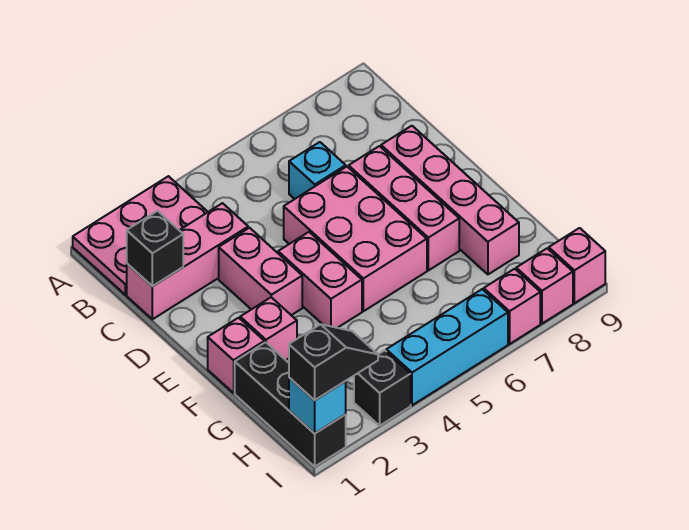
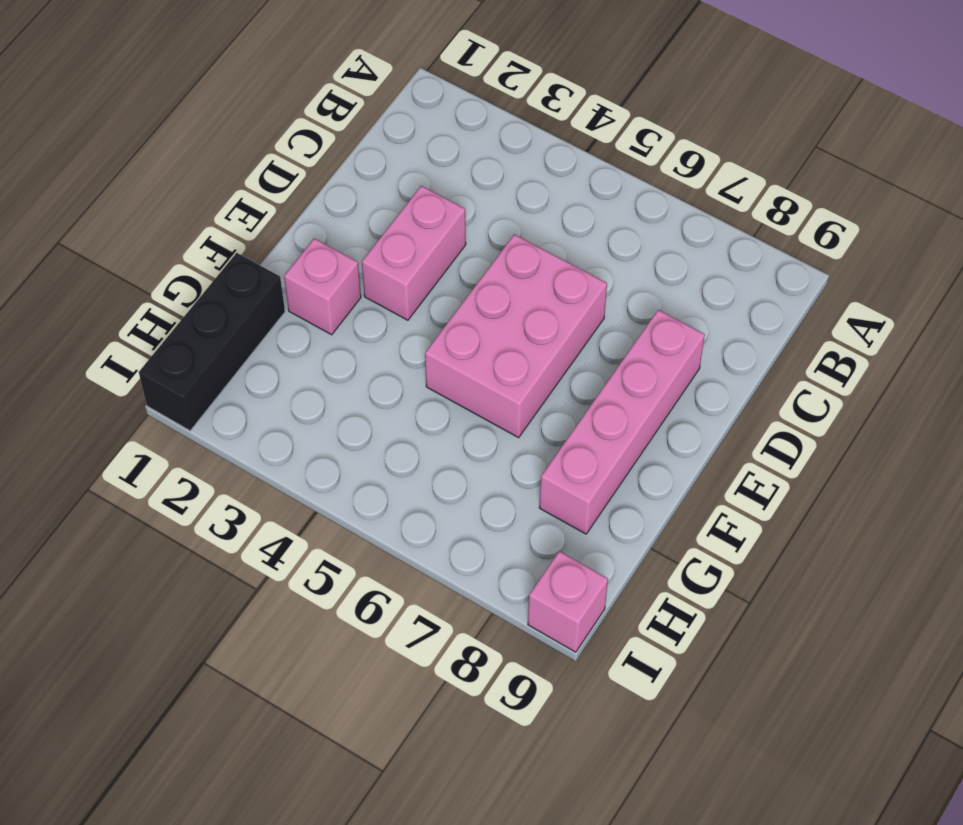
none -> pink plate A1:B3 level 1
none -> pink brick C1:C3 level 1
none -> cyan brick C6 level 1

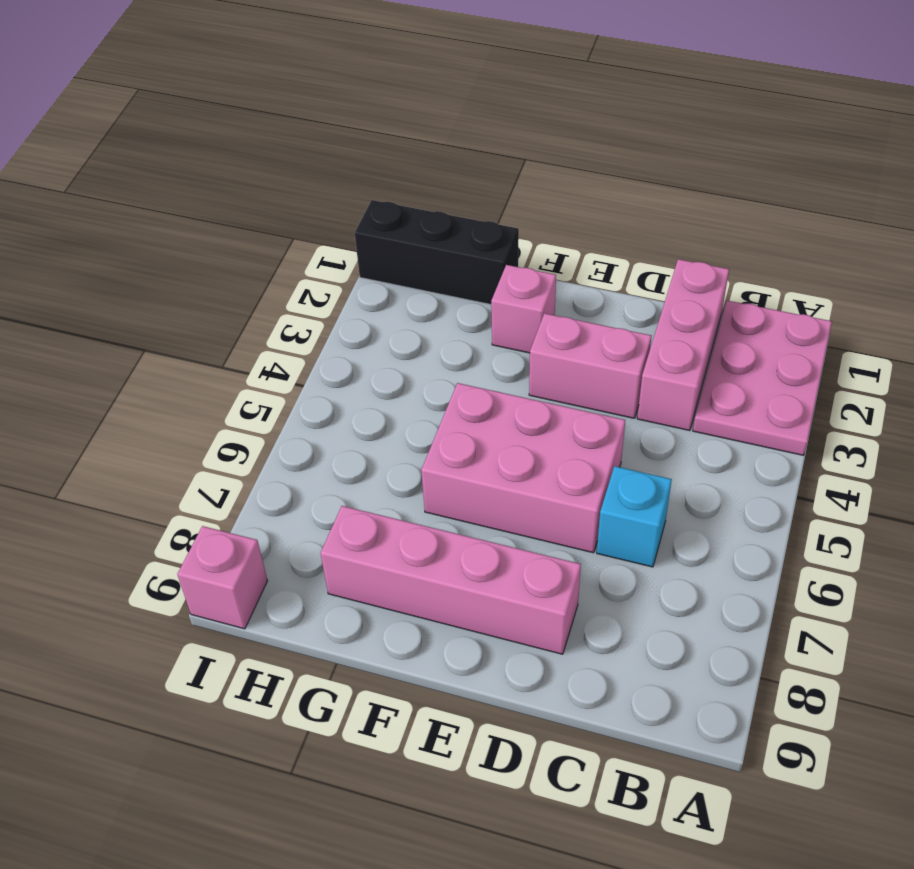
none -> pink brick D7:F7 level 1
none -> pink brick E4:F4 level 1
none -> pink brick F1 level 1

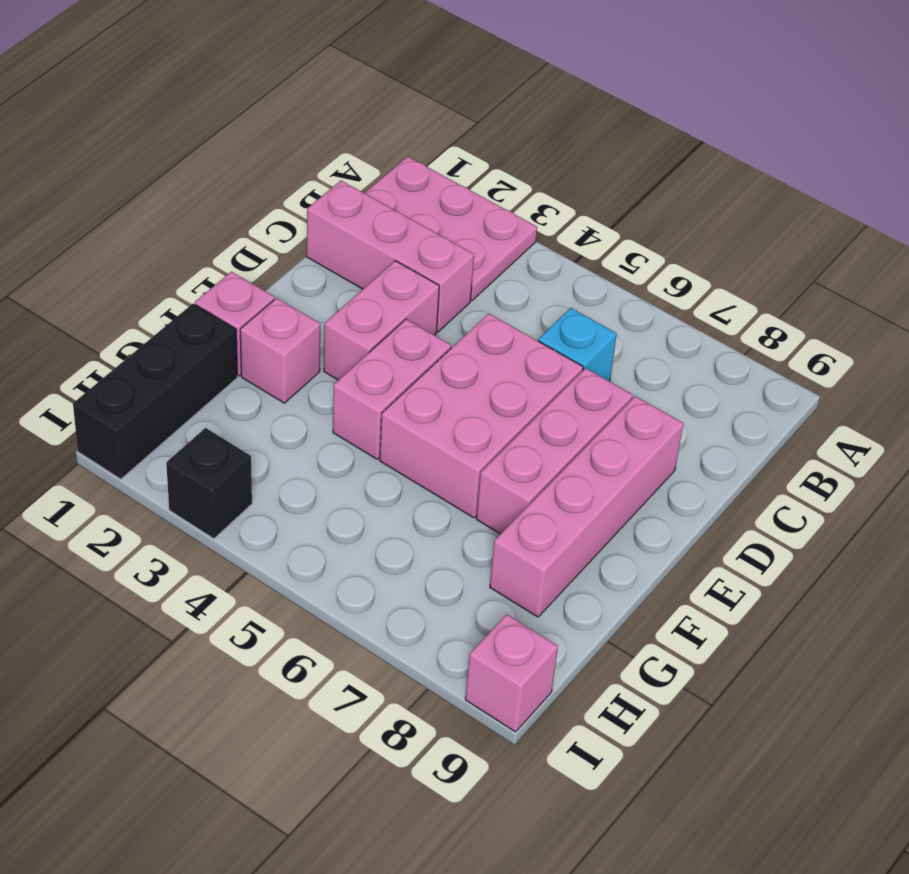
none -> cyan brick I4:I6 level 1
none -> pink brick I7 level 1
none -> pink brick I8 level 1

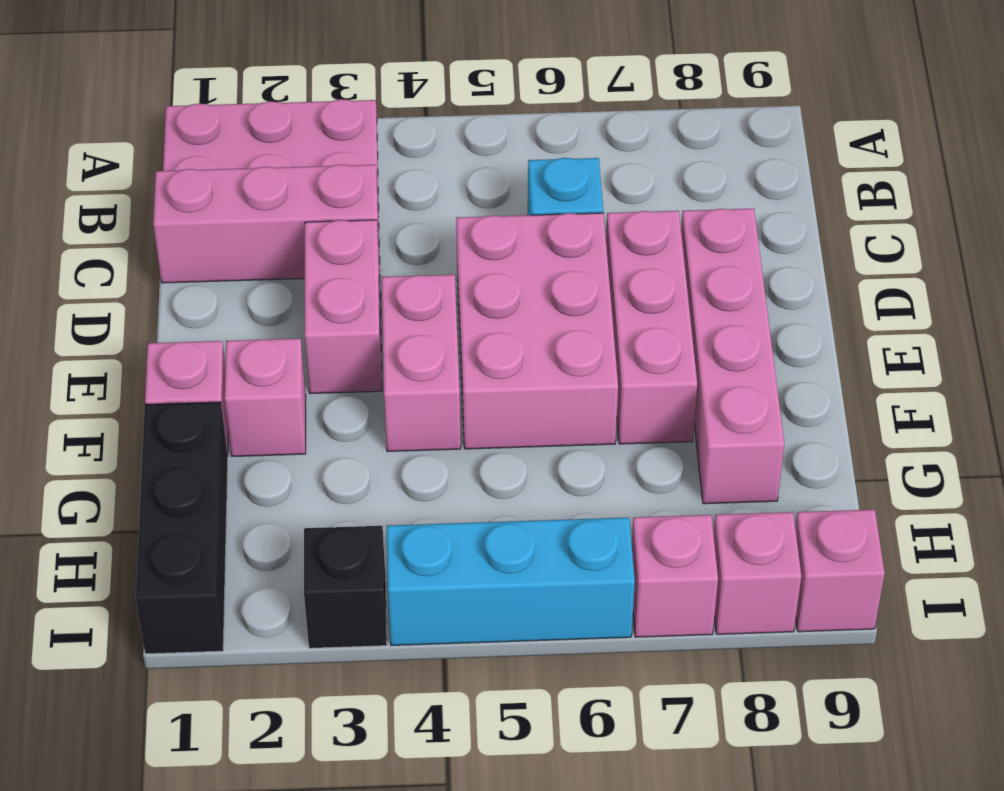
none -> black brick C1 level 2
none -> cyan brick I1 level 2
none -> black slope I1:I2 level 3 top 1

